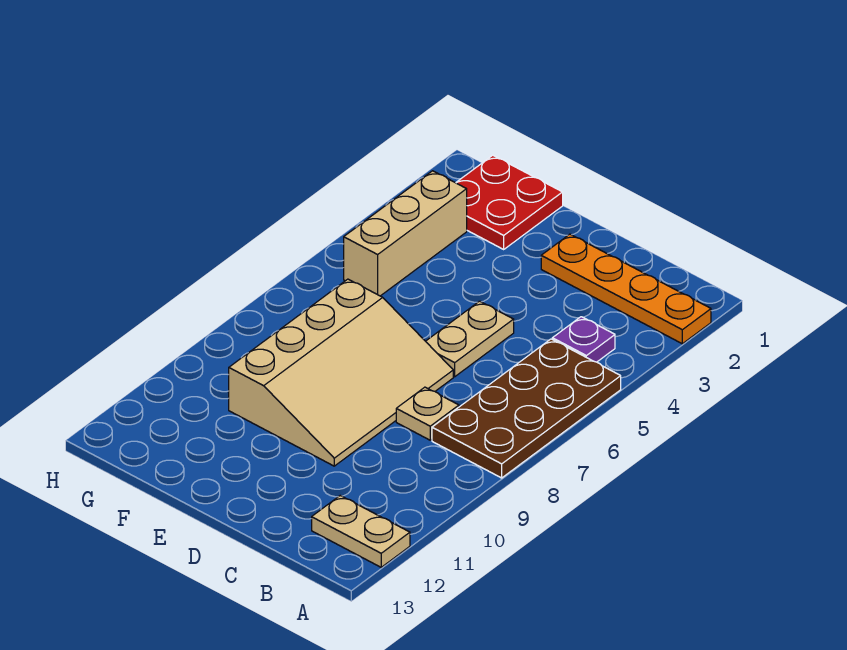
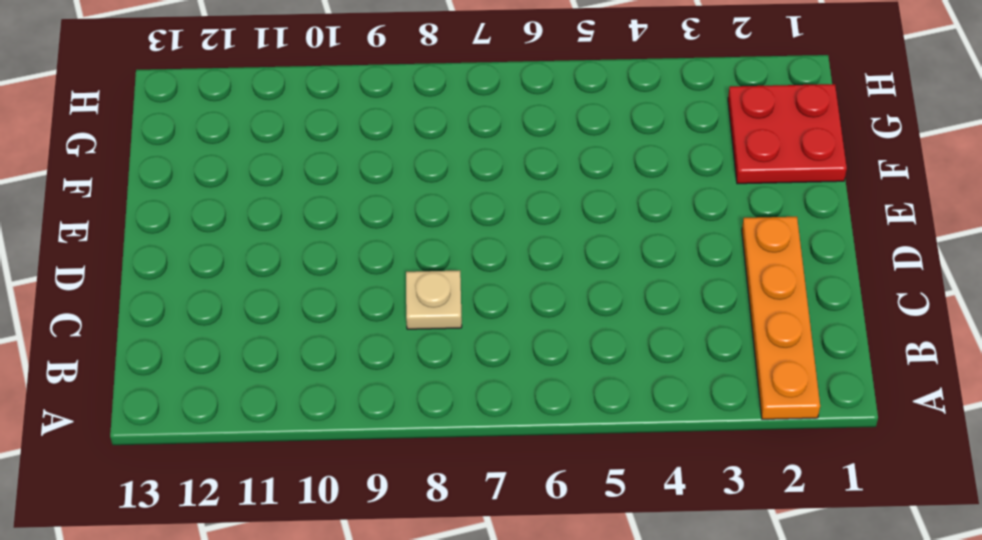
none -> brown plate A5:B8 level 1
none -> tan plate A12:B12 level 1

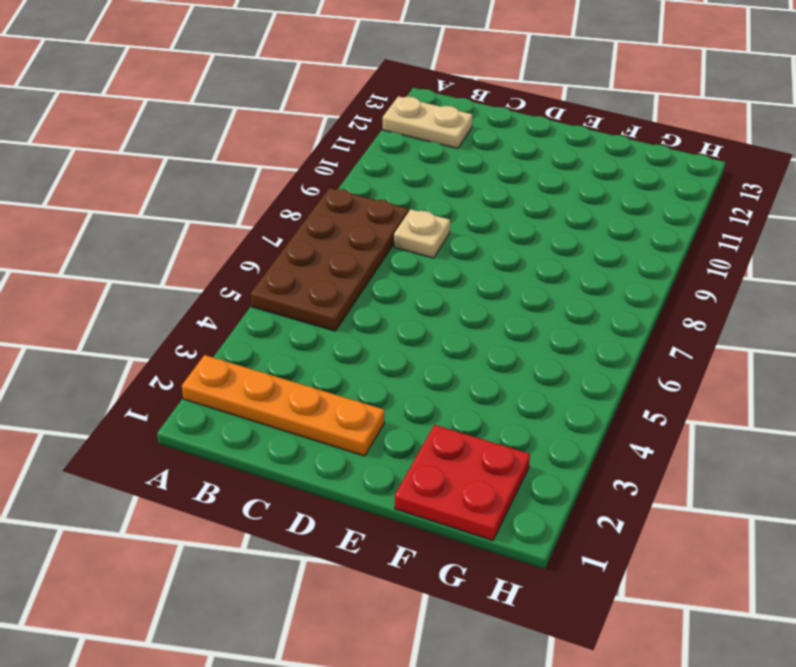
none -> purple plate B4 level 1
none -> tan plate D5:D6 level 1

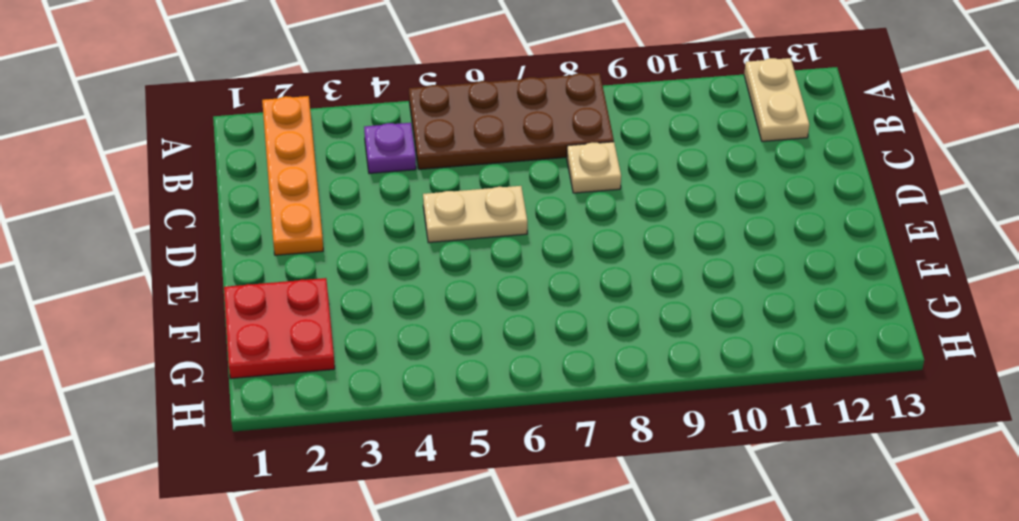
none -> tan slope D7:F10 level 1 top F
none -> tan brick G3:G5 level 1

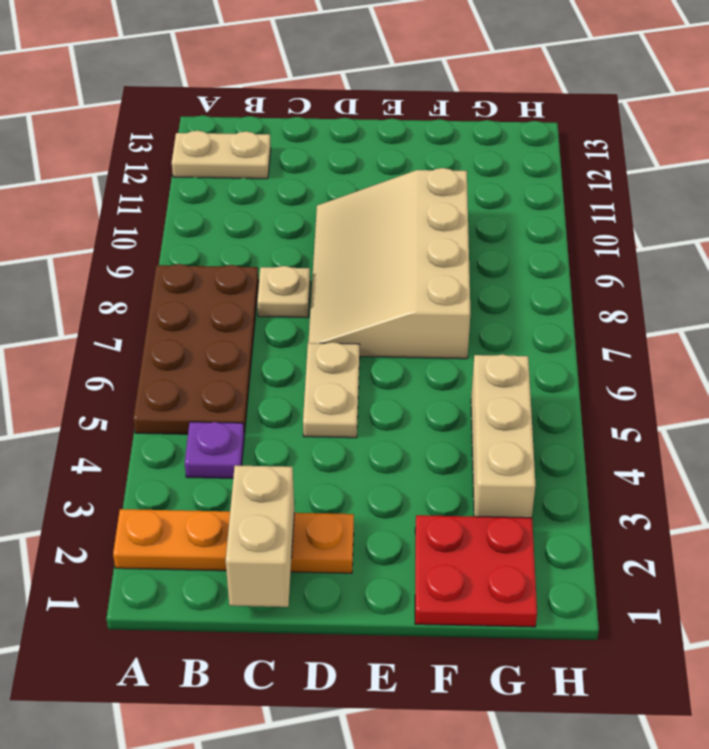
tan brick C1:C2 level 2 -> none

